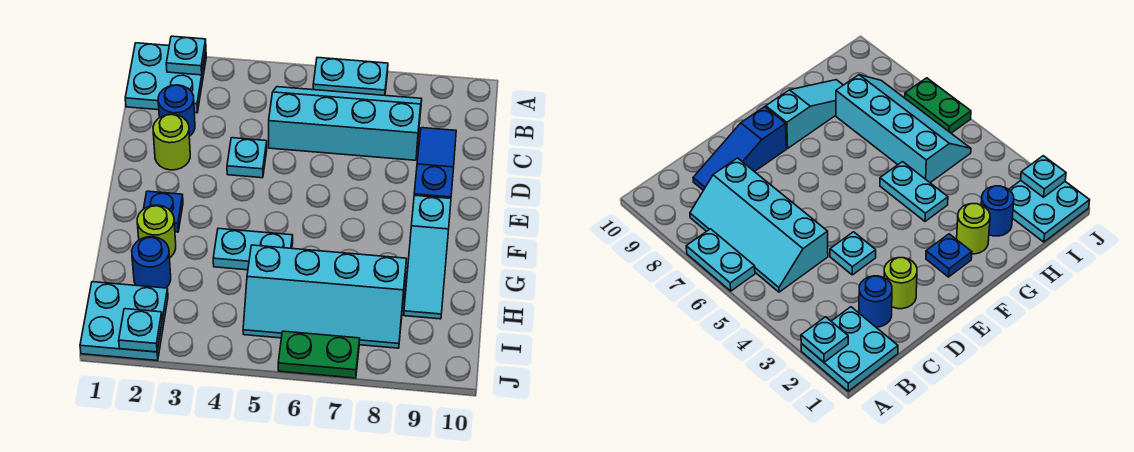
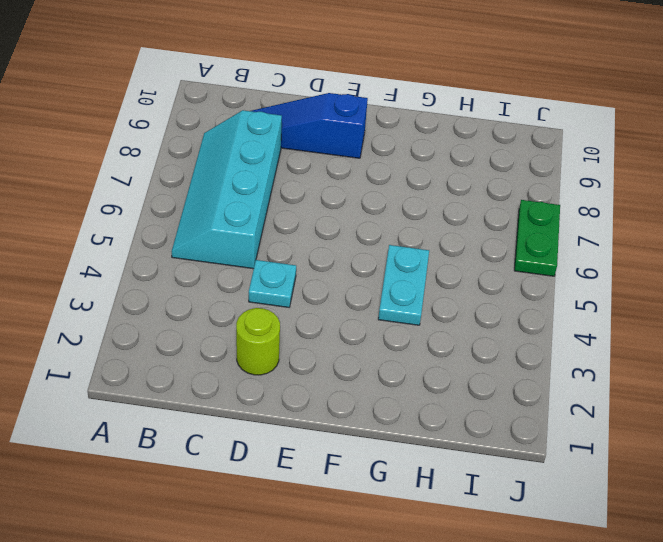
none -> cyan plate A1:B2 level 1
none -> cyan plate A6:A7 level 1
none -> blue round brick C2 level 1

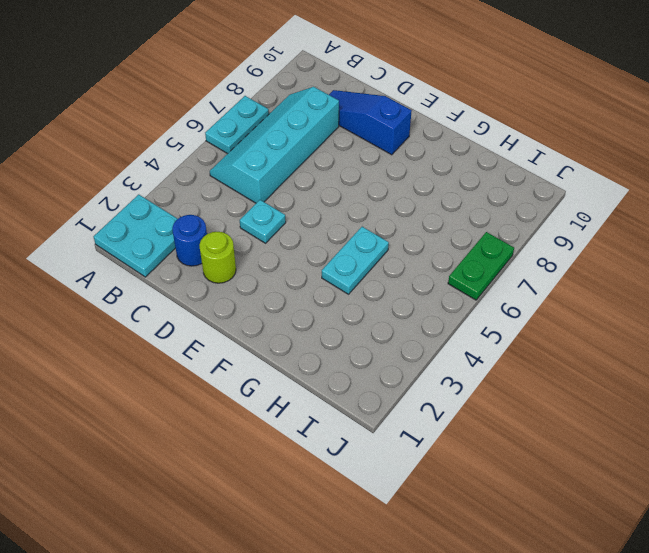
none -> blue plate F2 level 1
none -> cyan slope F9:H9 level 1 top F
none -> lime round brick G2 level 1

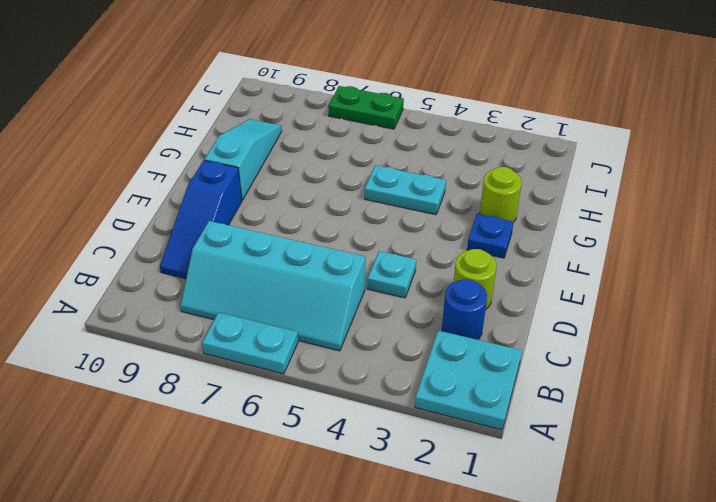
none -> blue round brick H2 level 1
none -> cyan slope H5:I8 level 1 top H
none -> cyan plate I1:J2 level 1

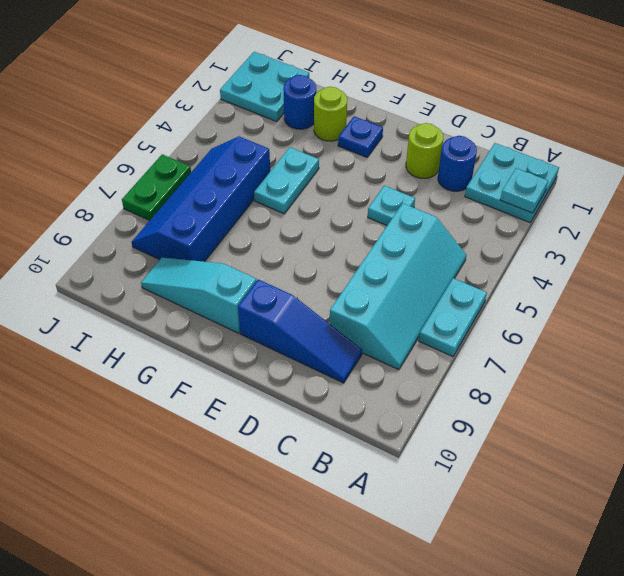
blue slope H5:I8 level 1 top H -> cyan slope H5:I8 level 1 top H
none -> cyan plate J2 level 2

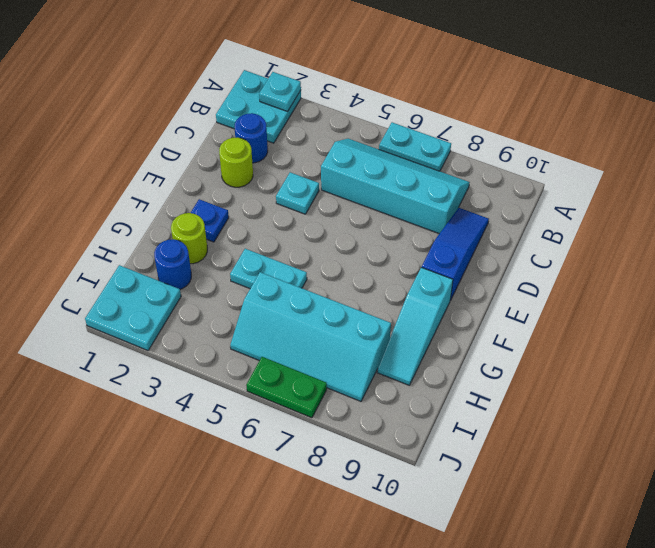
none -> cyan plate J2 level 2

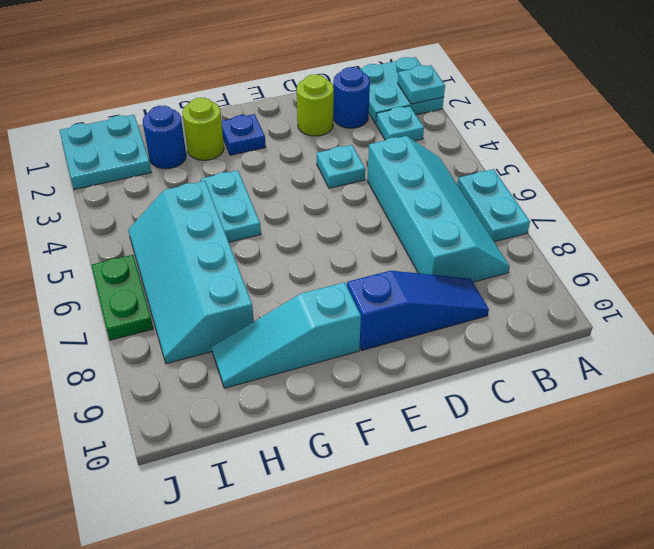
cyan plate B3 level 1 -> cyan plate J2 level 2

